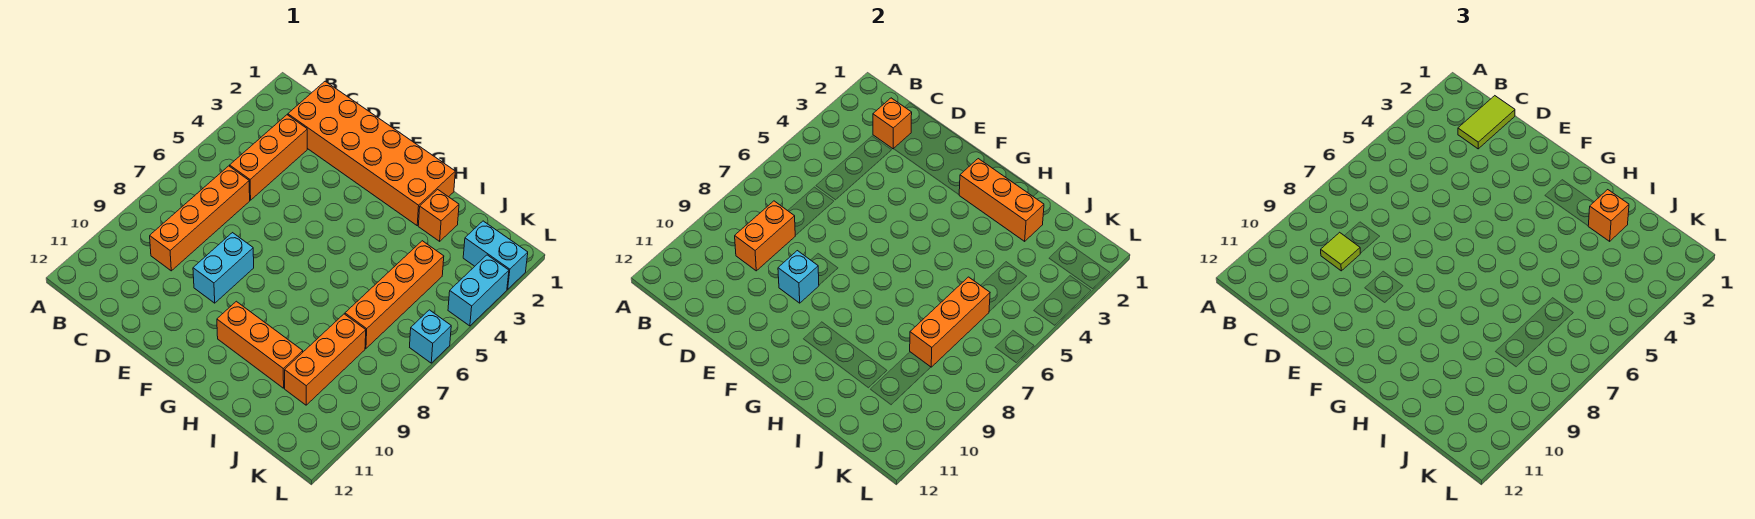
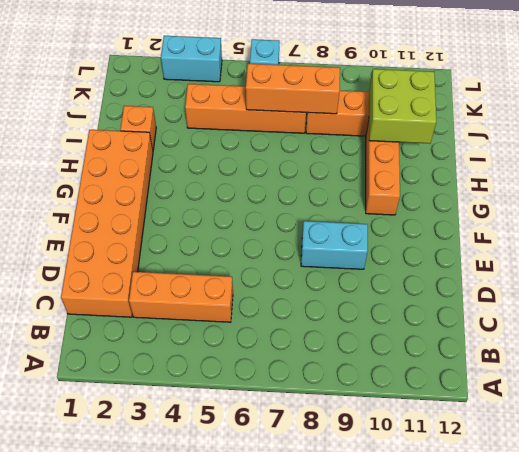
lime brick I10:J11 level 2 -> none
none -> orange brick C6:C9 level 1
none -> cyan brick K2:L2 level 1
none -> orange brick C2 level 2

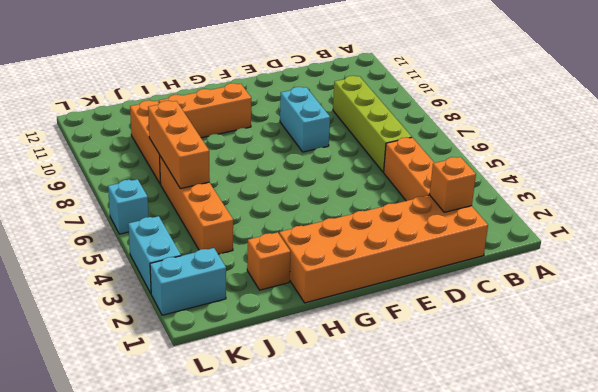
lime brick C6:C9 level 1 -> orange brick C6:C9 level 1
none -> orange brick C8:C9 level 2
none -> cyan brick E9 level 2
none -> orange brick G2:I2 level 2

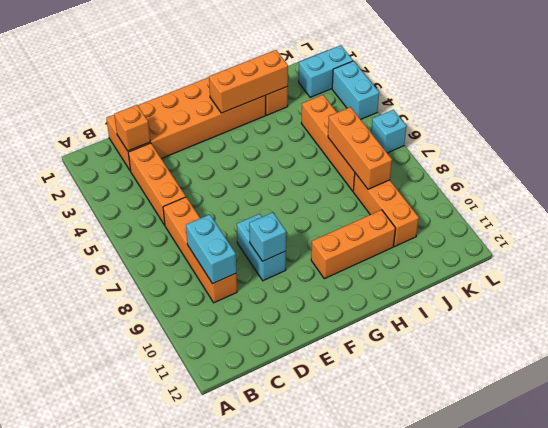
cyan brick C8:C9 level 2 -> orange brick C8:C9 level 2
none -> lime tile C1:C2 level 3
none -> lime tile C9 level 3
none -> orange brick I2 level 3

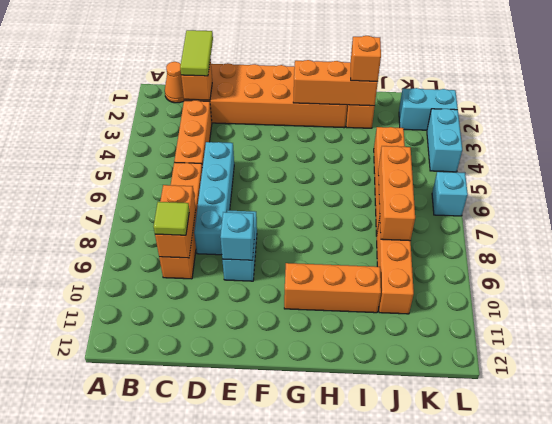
orange cone B1 level 1 -> none
cyan brick D5:D8 level 1 -> none

